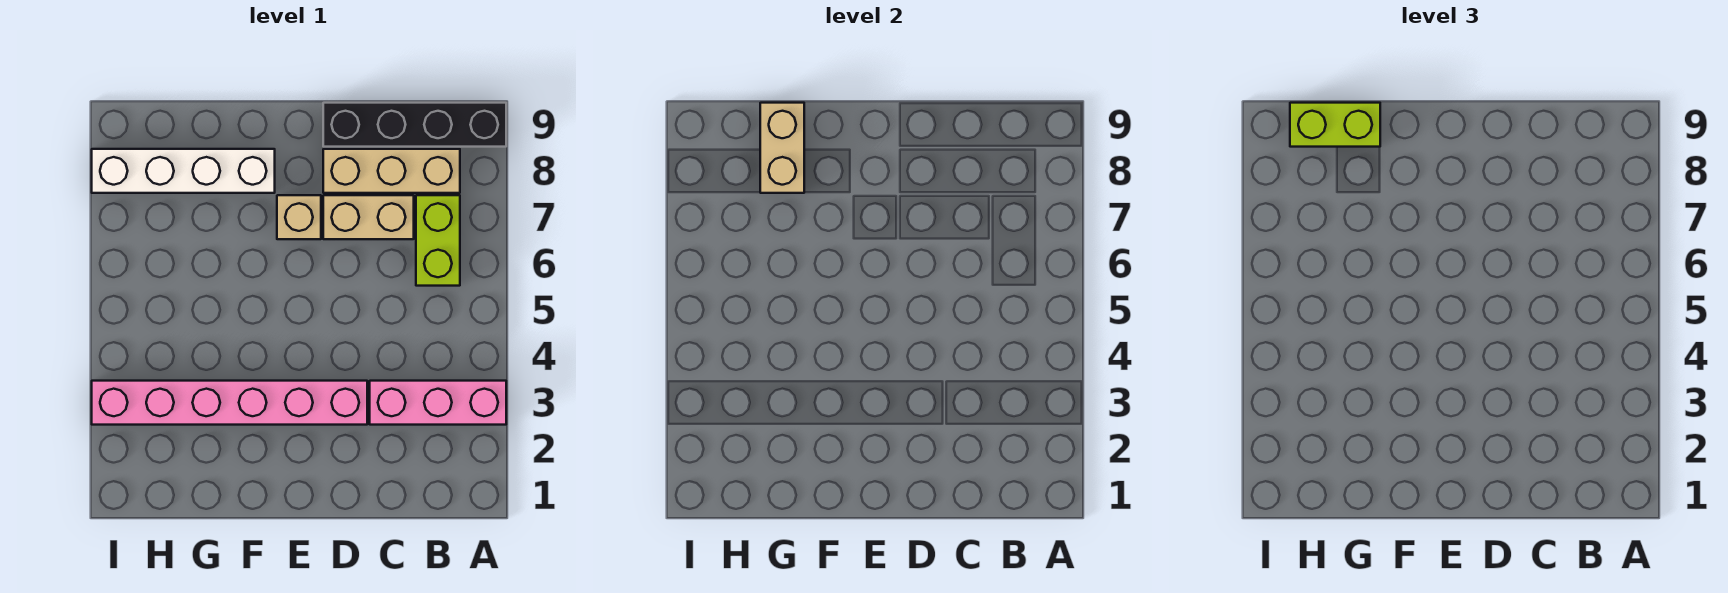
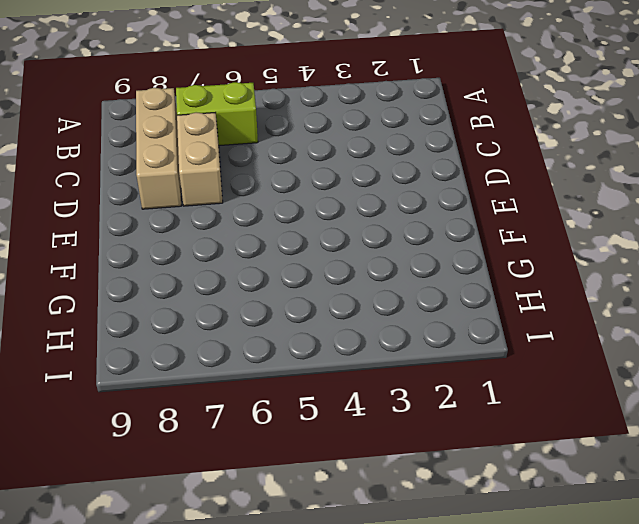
none -> pink brick A3:C3 level 1
none -> black brick A9:D9 level 1

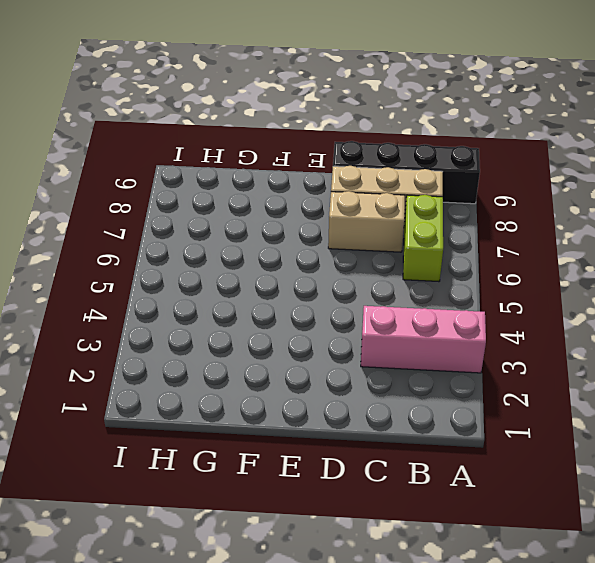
none -> pink brick D3:I3 level 1
none -> tan brick E7 level 1

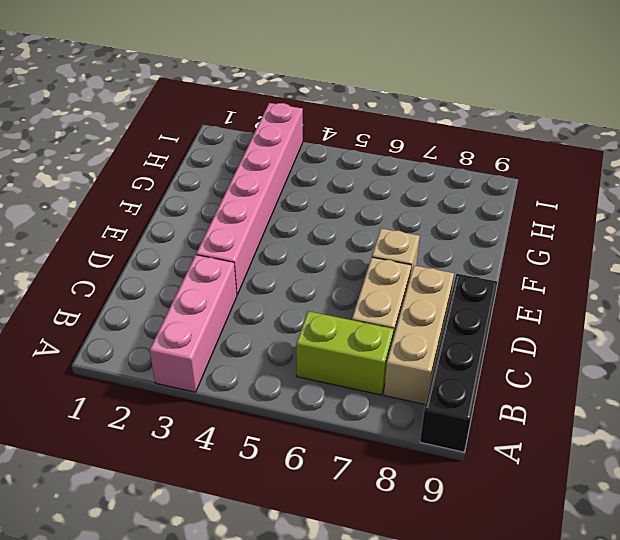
none -> white brick F8:I8 level 1
none -> tan brick G8:G9 level 2

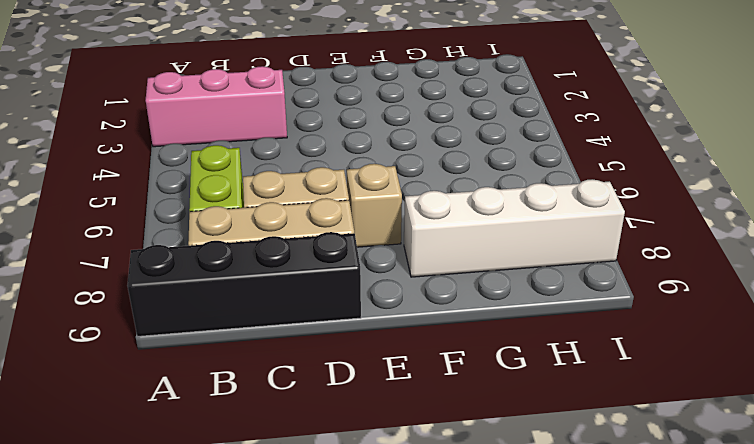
none -> pink brick D3:I3 level 1
none -> tan brick G8:G9 level 2

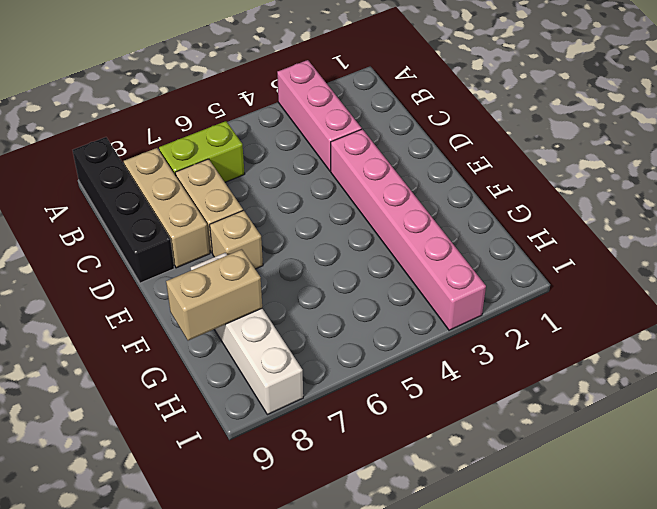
none -> lime brick G9:H9 level 3

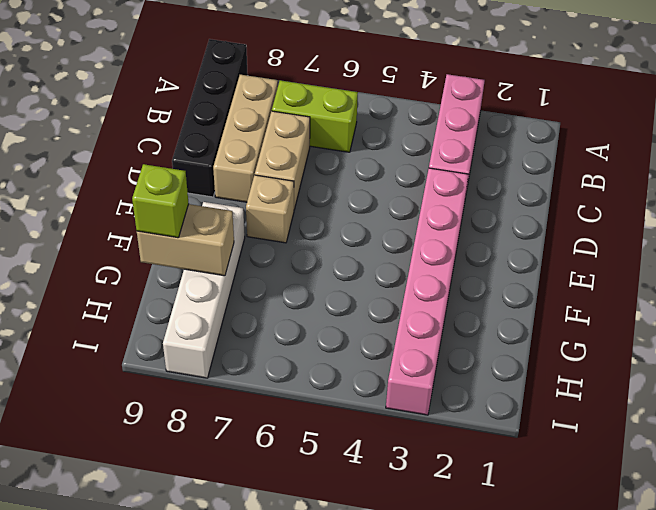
lime brick G9 level 3 -> lime brick G9:H9 level 3

